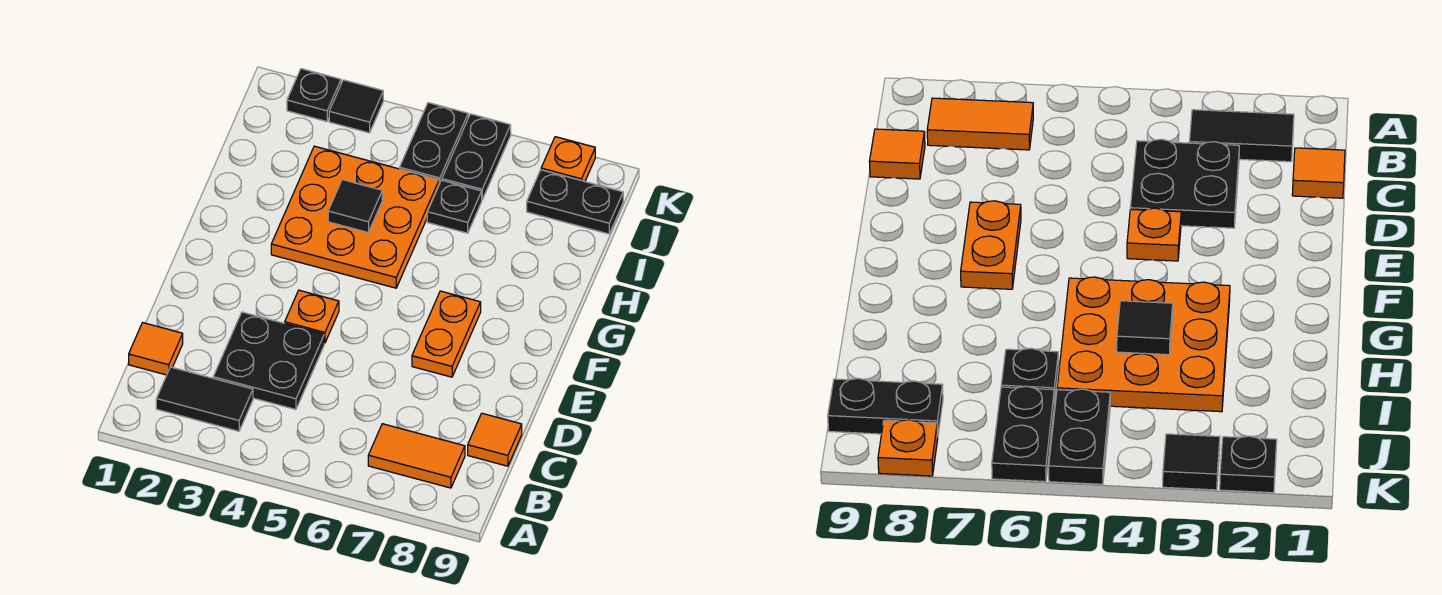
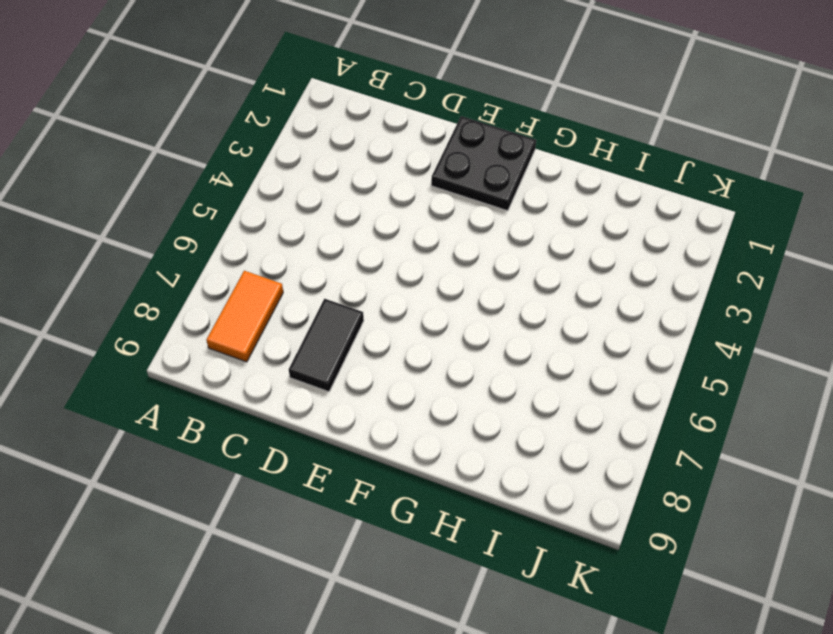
black tile D7:D8 level 1 -> black tile B2:B3 level 1
black plate E1:F2 level 1 -> black plate C3:D4 level 1
none -> orange tile C1 level 1
none -> orange tile C9 level 1
none -> orange plate E4 level 1

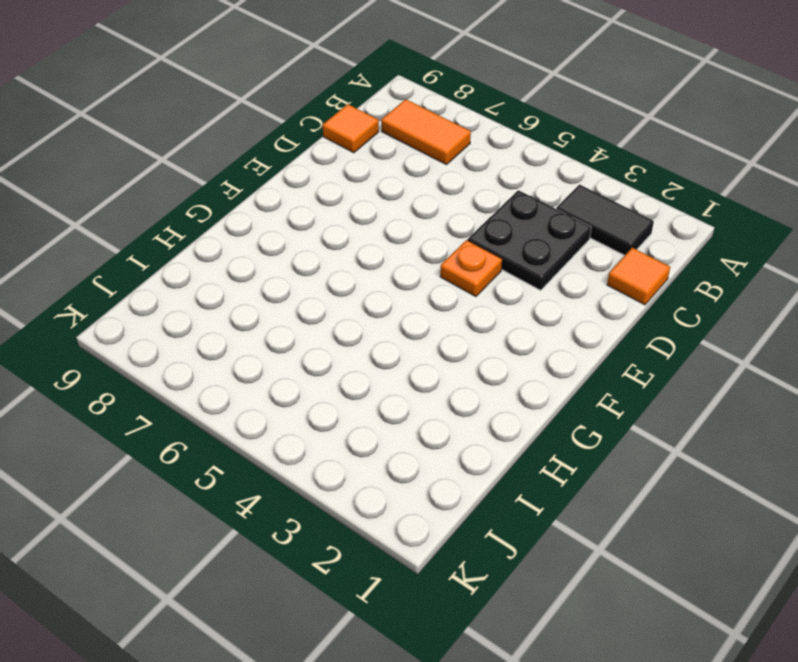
none -> orange plate E7:F7 level 1
none -> orange plate G3:I5 level 1
none -> black plate I6 level 1

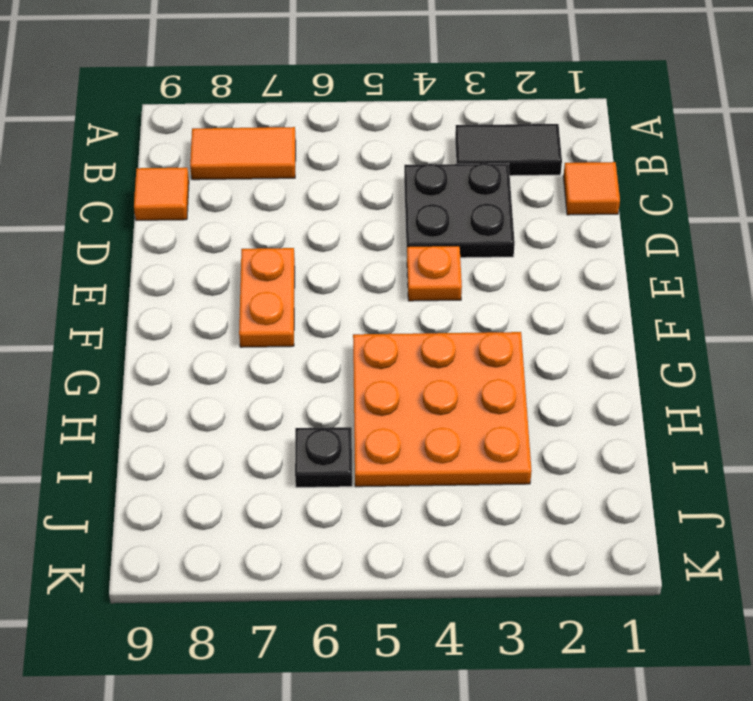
none -> black plate J5:K5 level 1
none -> black plate J6:K6 level 1
none -> black plate J8:J9 level 1

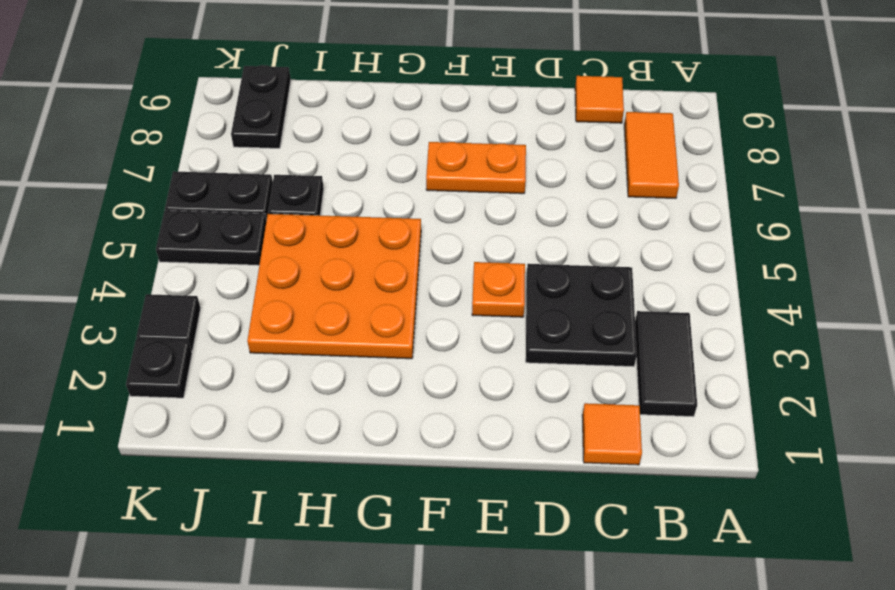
none -> orange plate K8 level 1
none -> black tile H4 level 2

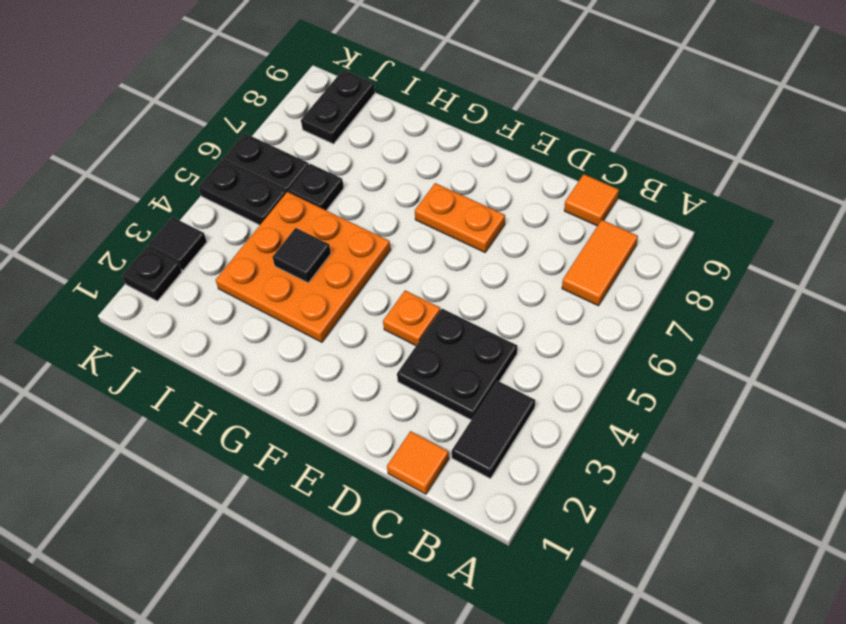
none -> orange plate K8 level 1

